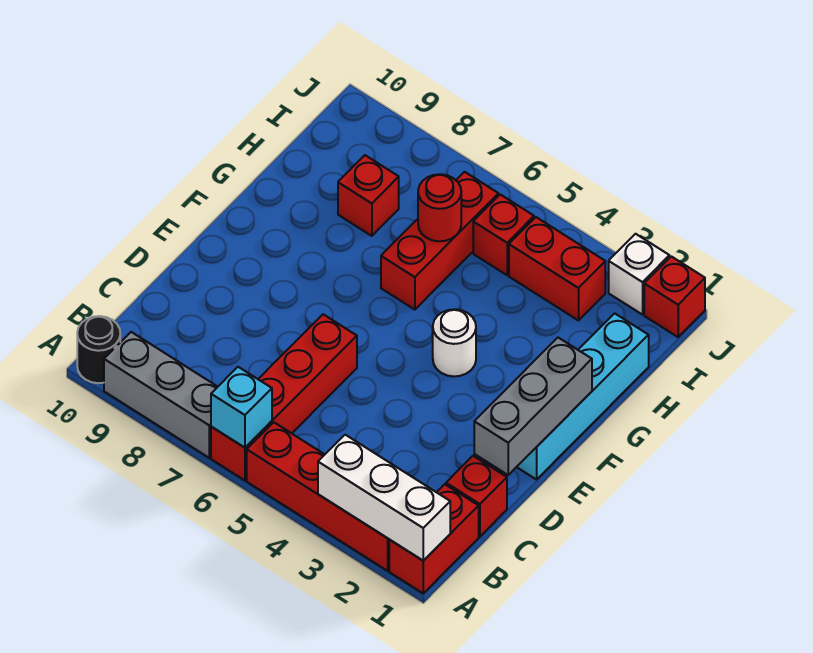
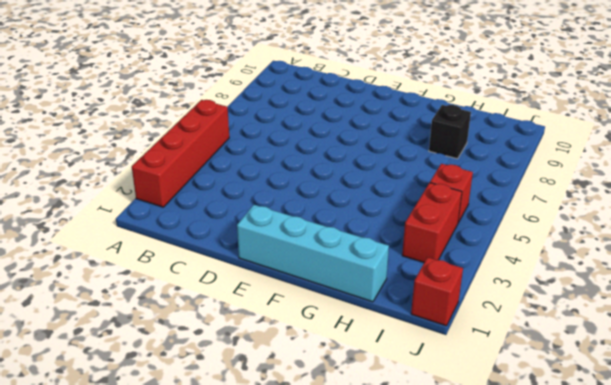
black brick H8 level 1 -> red brick H8 level 1
none -> red brick A1:B1 level 1
none -> red brick A6:D6 level 1
none -> grey brick A7:A9 level 1

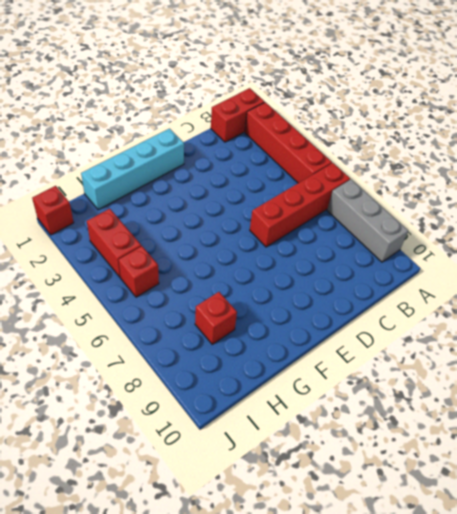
none -> black round brick A10 level 1
none -> red brick C1 level 1
none -> white round brick F4 level 1

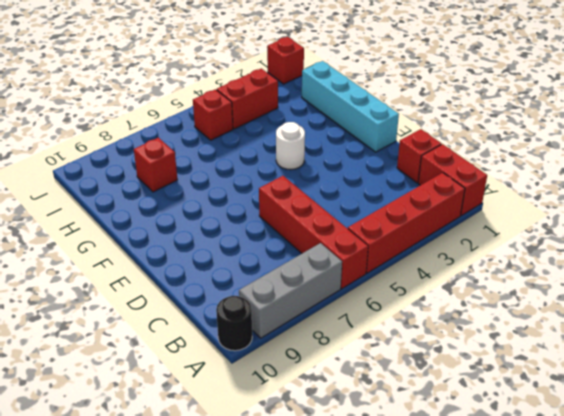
none -> red brick G6:I6 level 1
none -> white brick J2 level 1
none -> white brick A1:A3 level 2

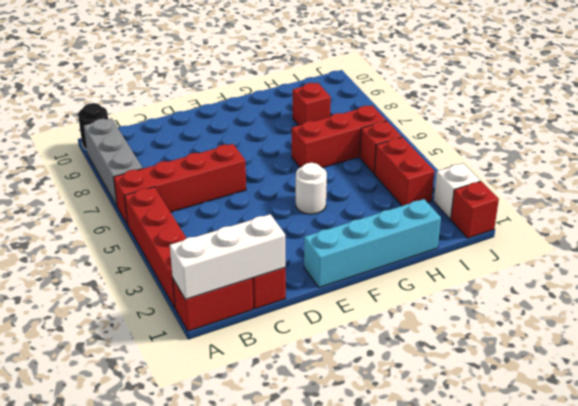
white brick A1:C1 level 2 -> white brick A1:A3 level 2
none -> cyan brick A6 level 2
none -> grey brick D1:F1 level 2
none -> red round brick H6 level 2

